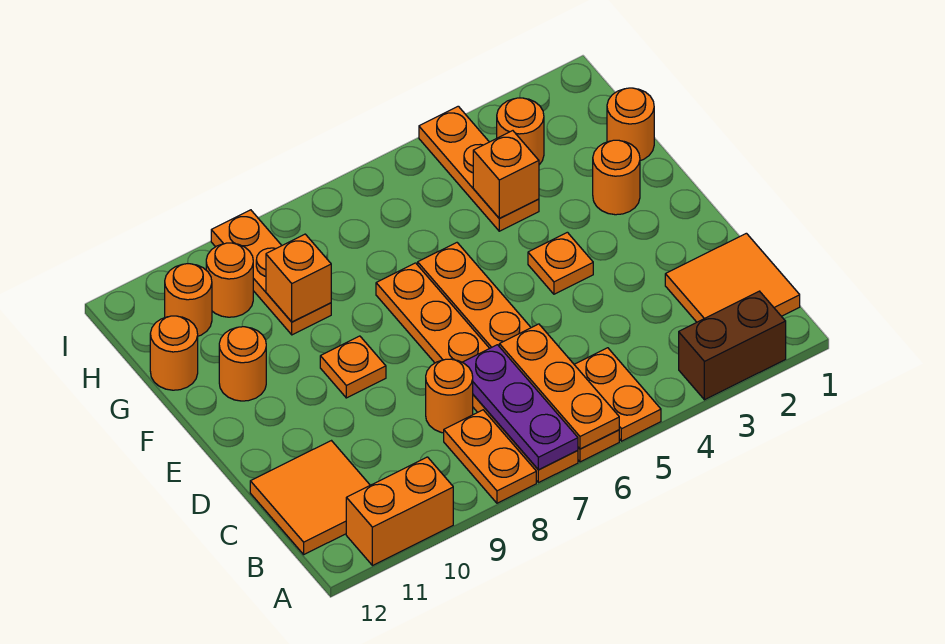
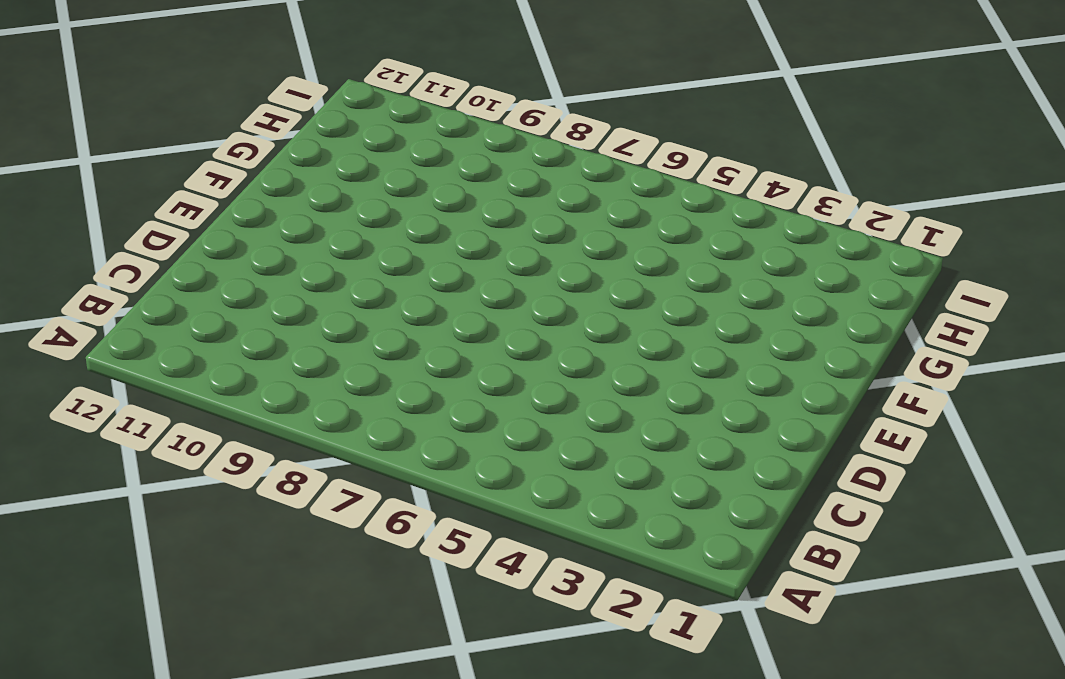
none -> brown brick A2:A3 level 1
none -> orange plate A5:B5 level 1
none -> orange plate A6:F6 level 1

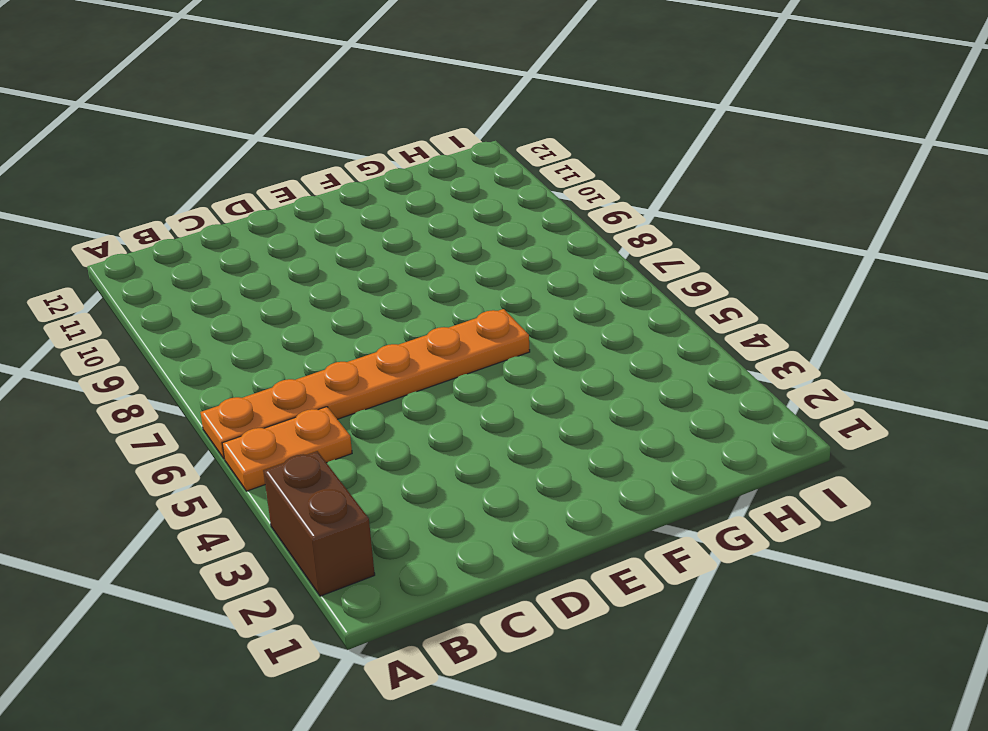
none -> orange plate A7:F7 level 1
none -> orange plate A8:B8 level 1
none -> orange brick A10:A11 level 1

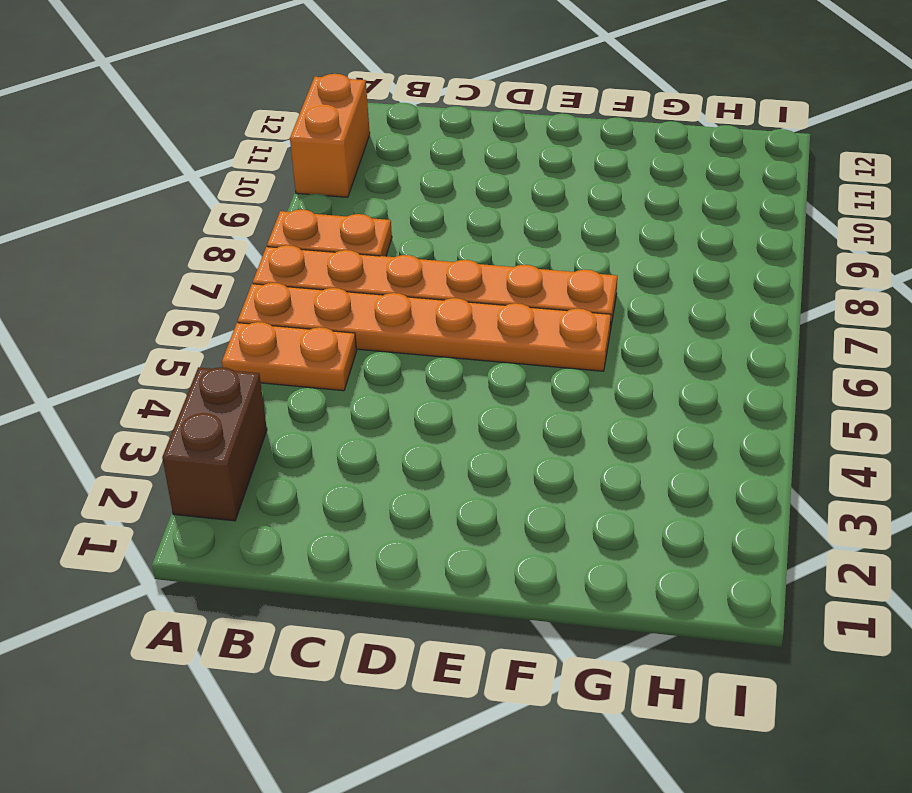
none -> orange tile B1:C2 level 1
none -> orange tile B11:C12 level 1
none -> orange round brick C8 level 1

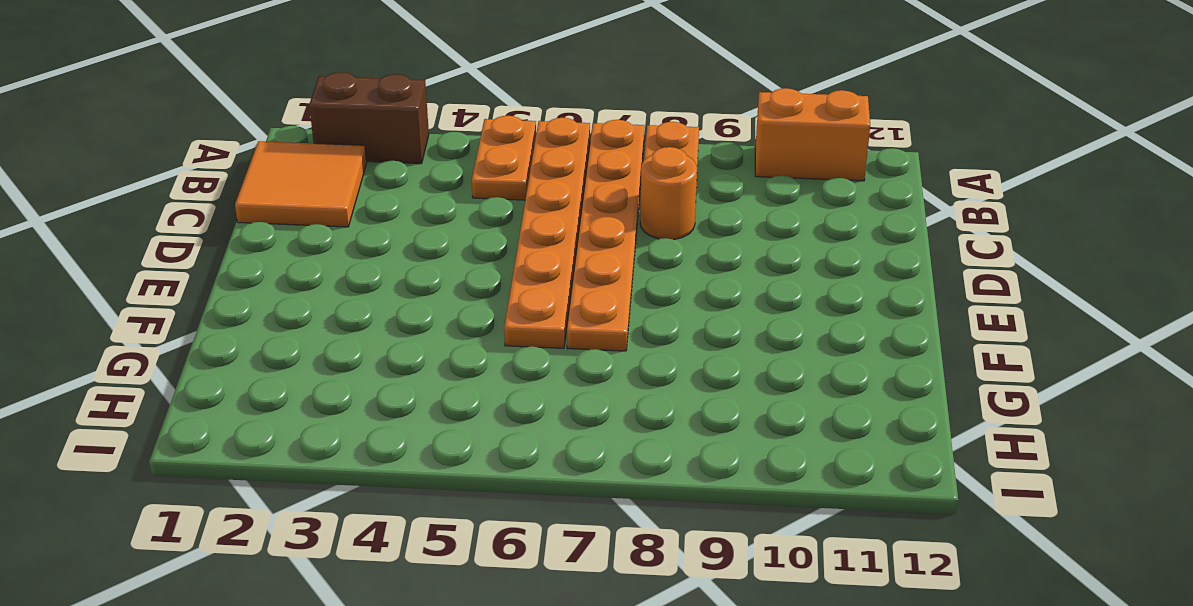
none -> orange tile B11:C12 level 1
none -> orange plate E4 level 1
none -> orange plate E9 level 1

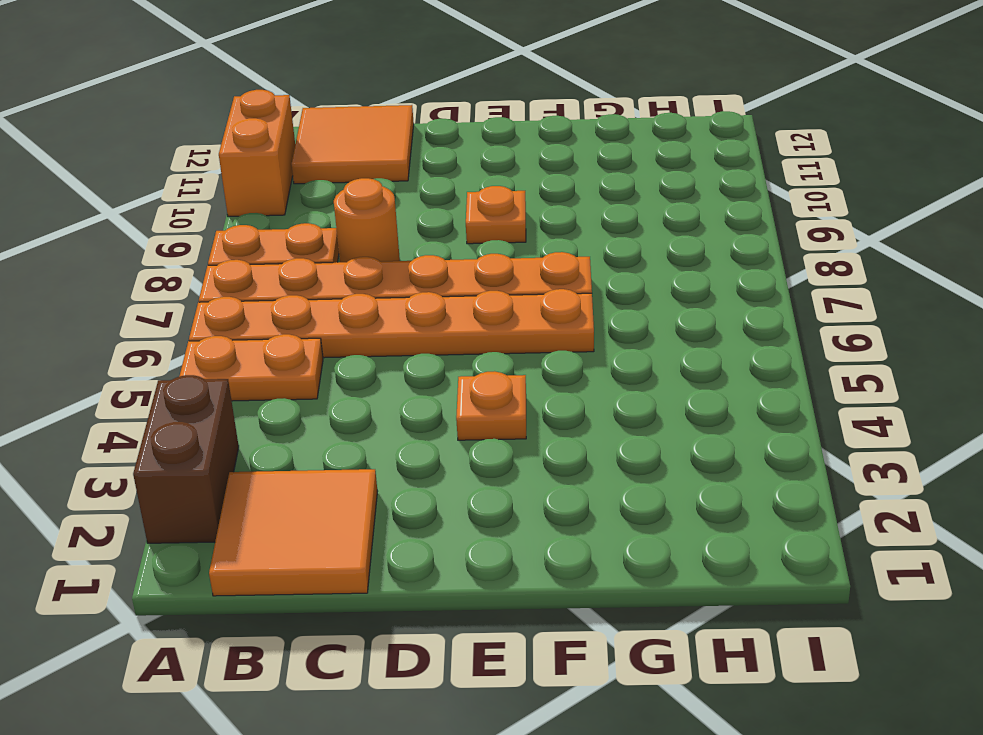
none -> orange round brick F2 level 1
none -> orange round brick F11 level 1
none -> orange round brick G1 level 1

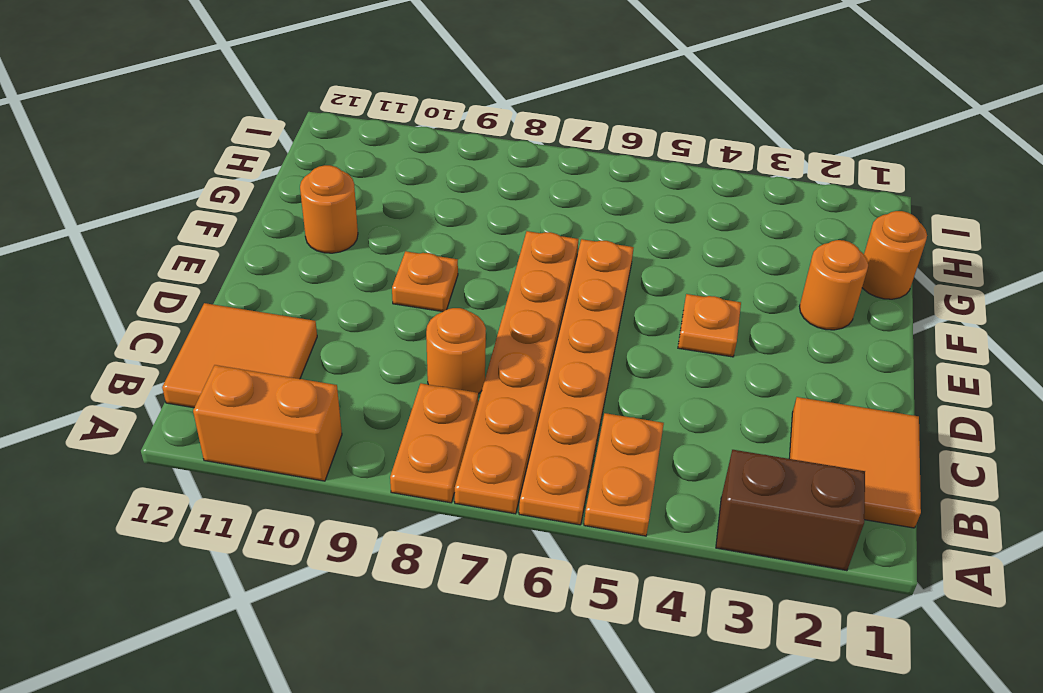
none -> orange plate G4:I4 level 1
none -> orange plate G9:I9 level 1
none -> orange round brick G12 level 1

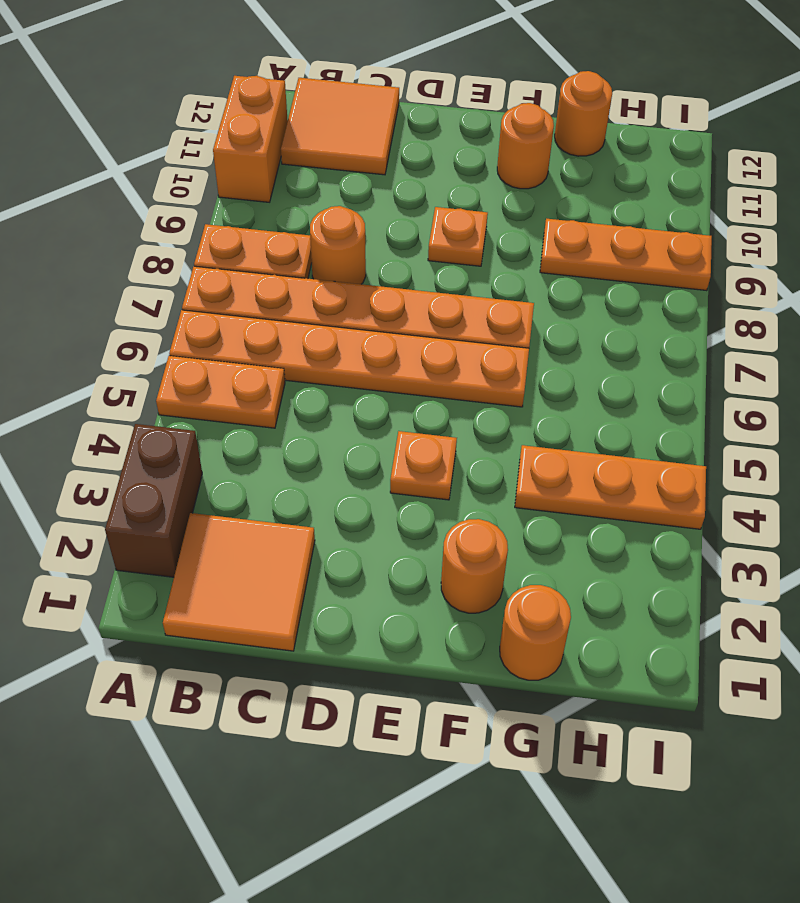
none -> orange round brick H3 level 1
none -> orange round brick H10 level 1
none -> orange round brick H11 level 1

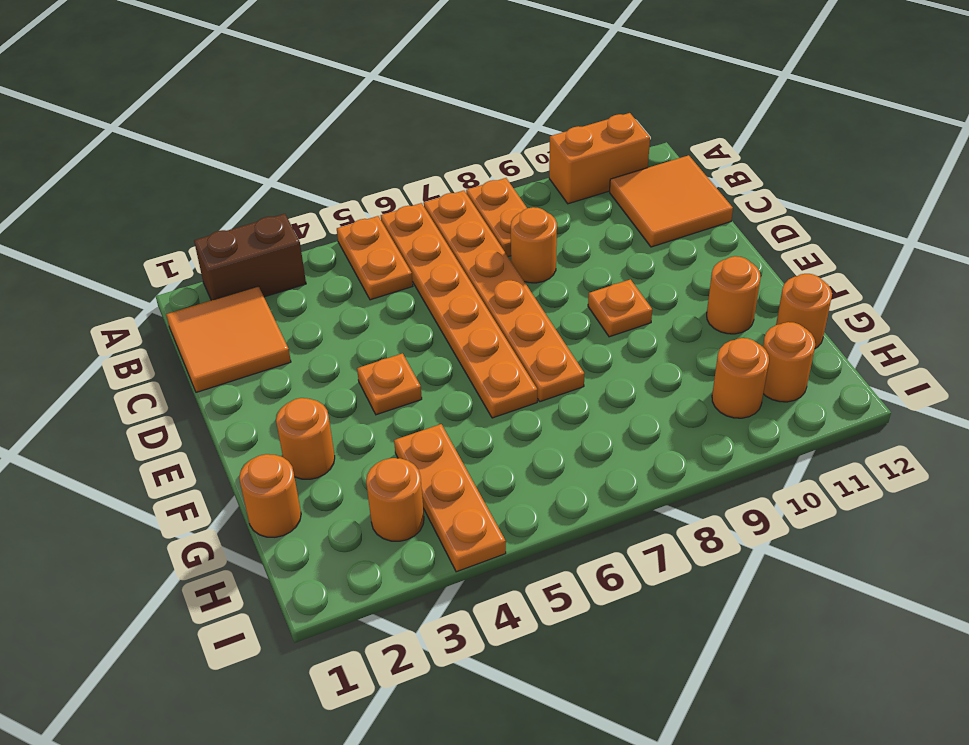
none -> orange plate G9:I9 level 1
none -> orange plate A6:C6 level 2
none -> purple plate A7:C7 level 2

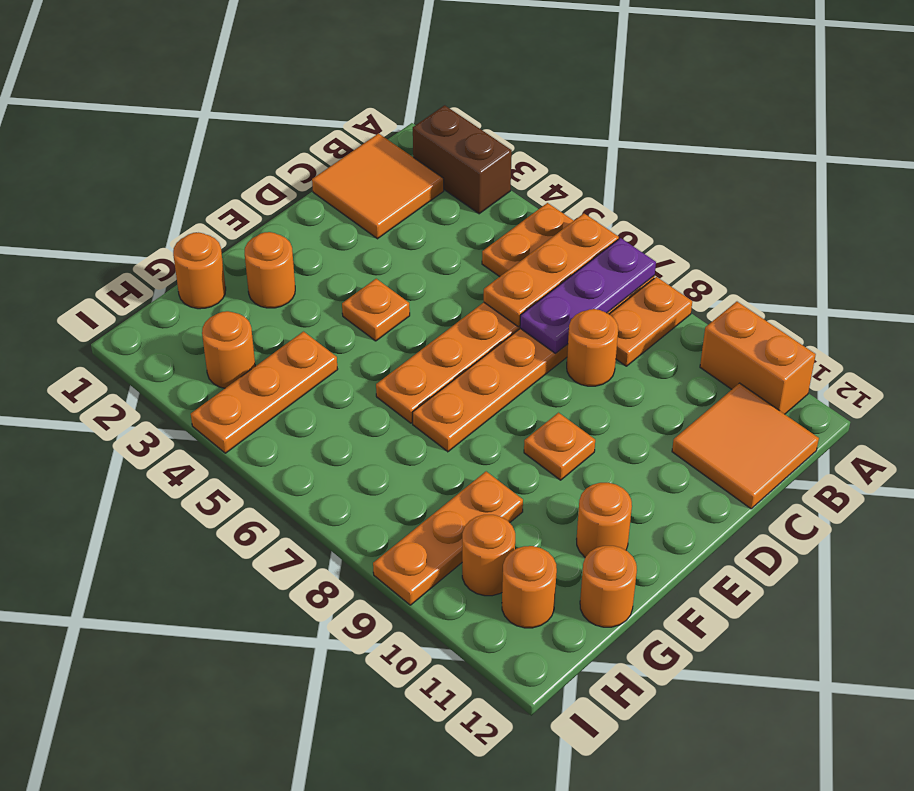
none -> orange brick G4 level 2
none -> orange brick G9 level 2

